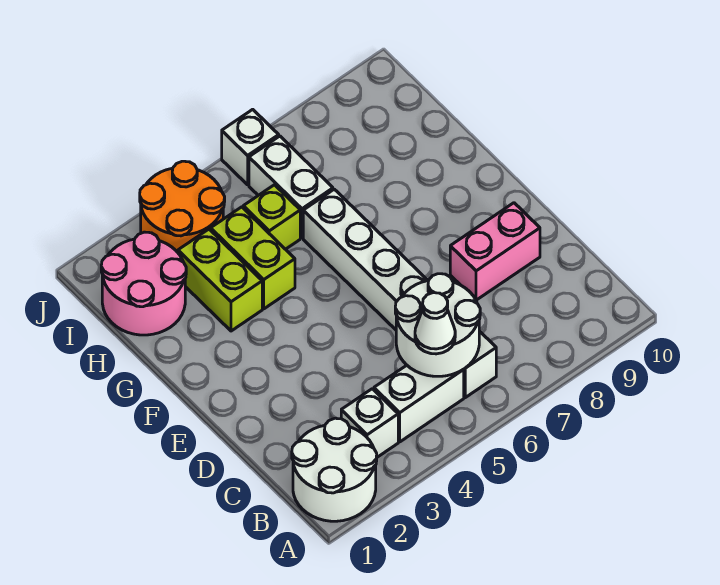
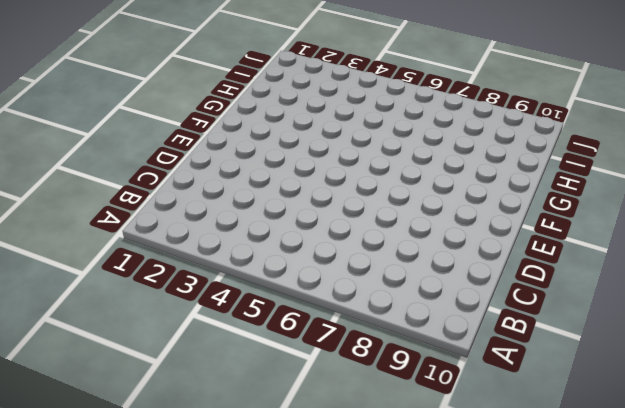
none -> white round brick A1:B2 level 1
none -> white brick B3 level 1
none -> white brick B4:B5 level 1

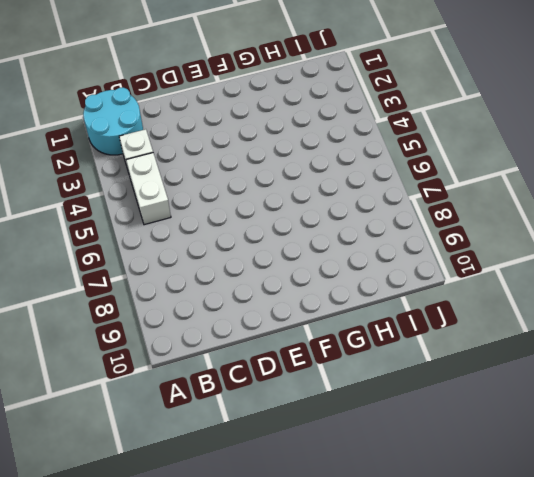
cyan round brick A1:B2 level 1 -> white round brick A1:B2 level 1
none -> white brick B6:G6 level 1
none -> pink brick D8:D9 level 1
none -> lime brick G3:H3 level 1

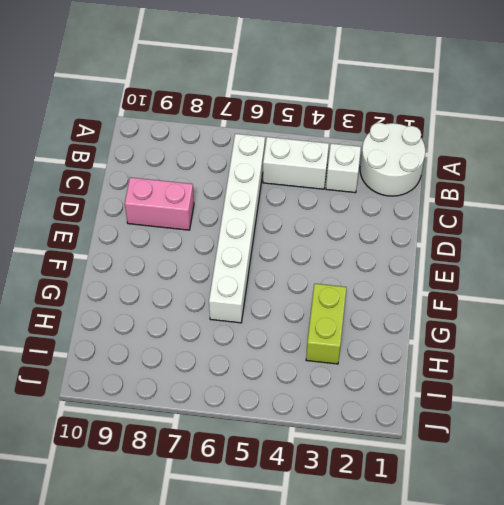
none -> lime brick G4:H4 level 1
none -> pink round brick H1:I2 level 1
none -> lime brick H5 level 1

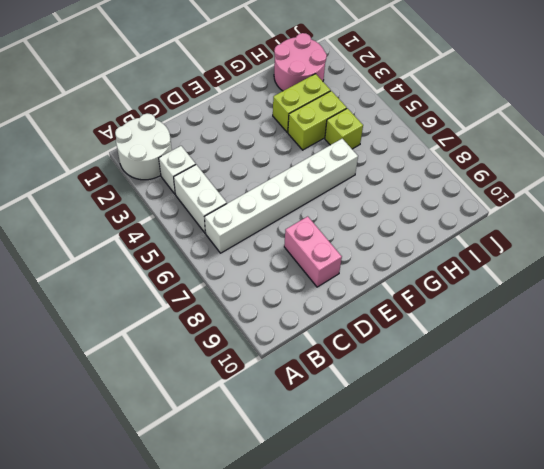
none -> white brick H6:I6 level 1
none -> orange round brick I3:J4 level 1
none -> white brick J6 level 1

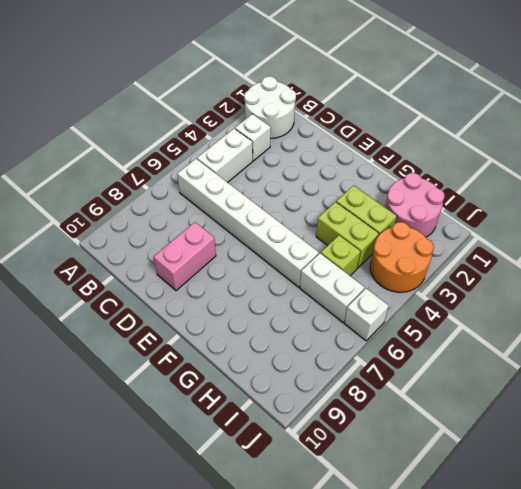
none -> white round brick B5:C6 level 2
none -> white cone B5 level 3

